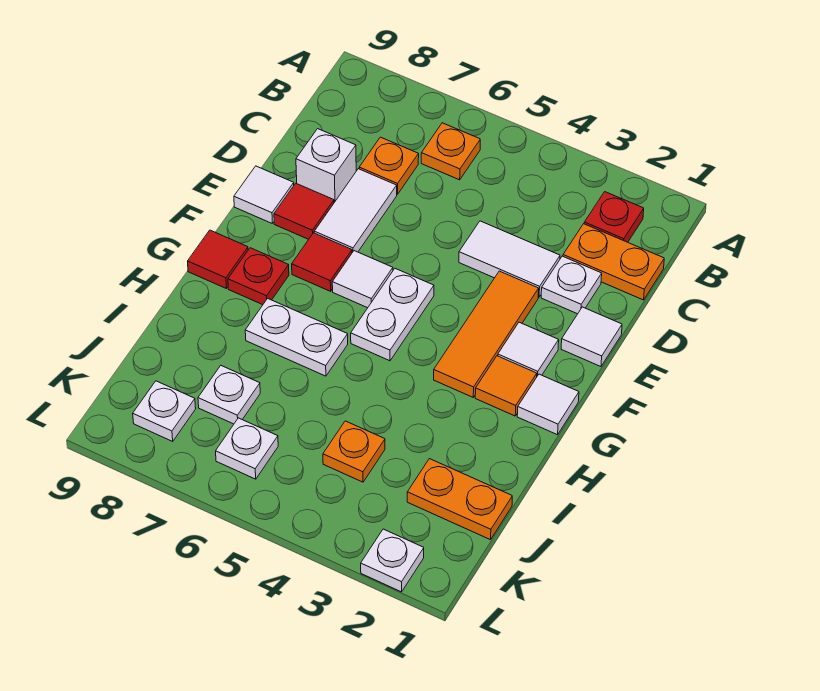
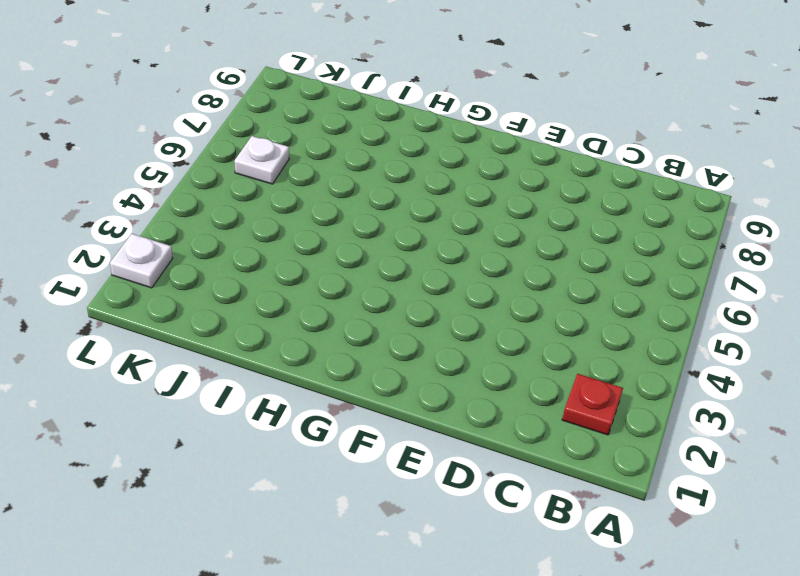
none -> orange plate B6 level 1
none -> orange plate C1:C2 level 1
none -> orange plate C7 level 1

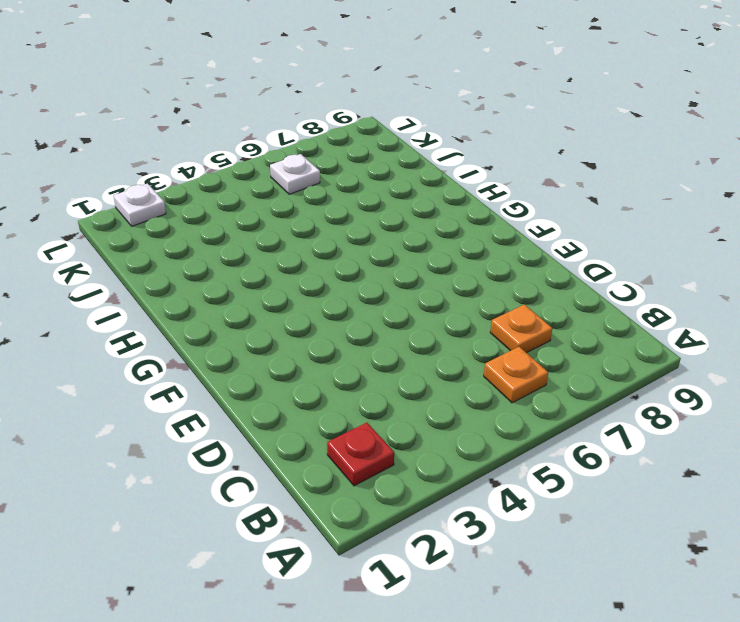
none -> orange plate C1:C2 level 1
none -> white plate D2 level 1
none -> white tile D3:D4 level 1

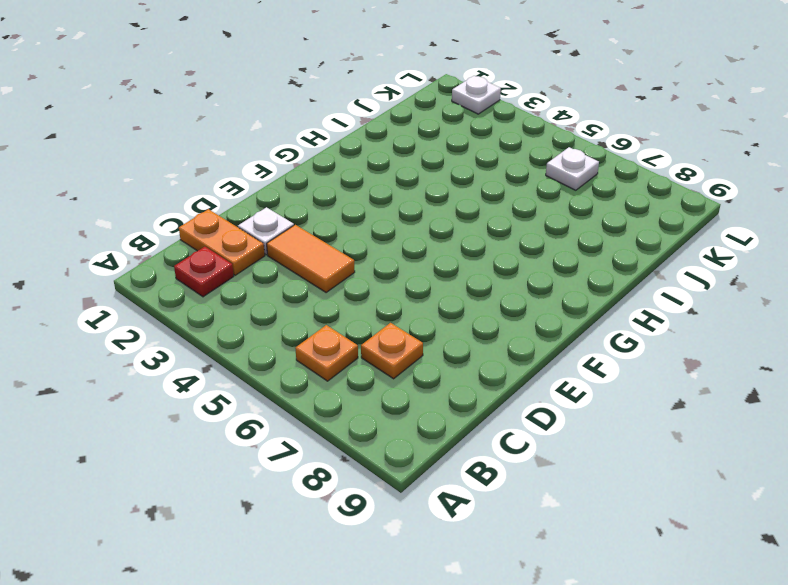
orange tile D3:D4 level 1 -> white tile D3:D4 level 1
none -> white tile D7:E7 level 1
none -> white brick D8 level 1
none -> white tile E1 level 1

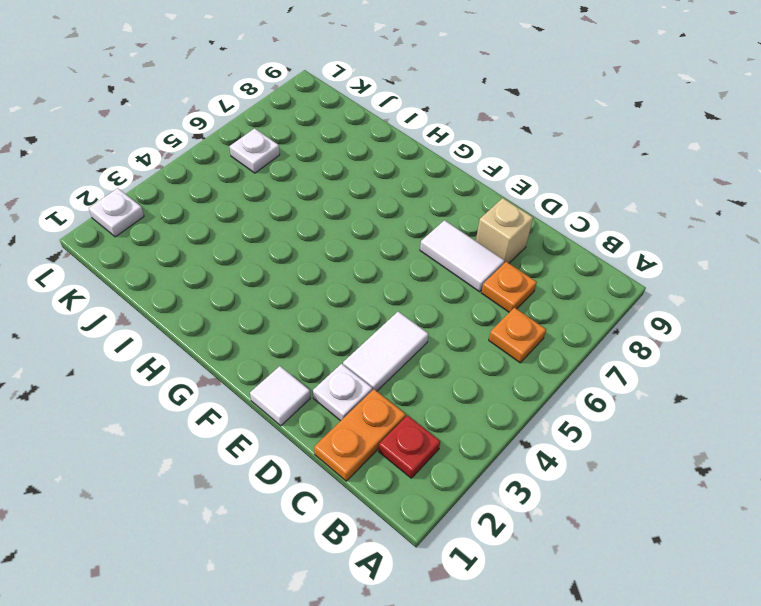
tan brick D8 level 1 -> white brick D8 level 1
none -> orange tile E3:G3 level 1
none -> red tile E8 level 1
none -> white tile E9 level 1

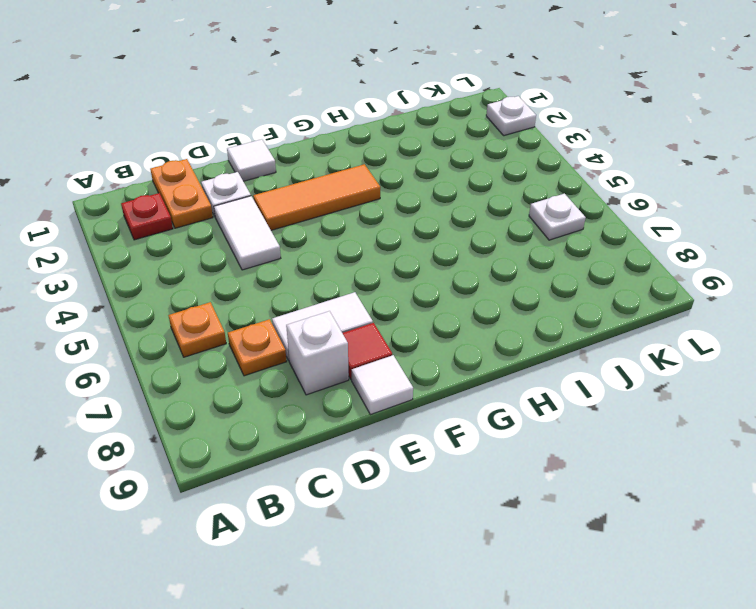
none -> white tile F2 level 1
none -> white plate F5:G5 level 1
none -> white tile F6 level 1

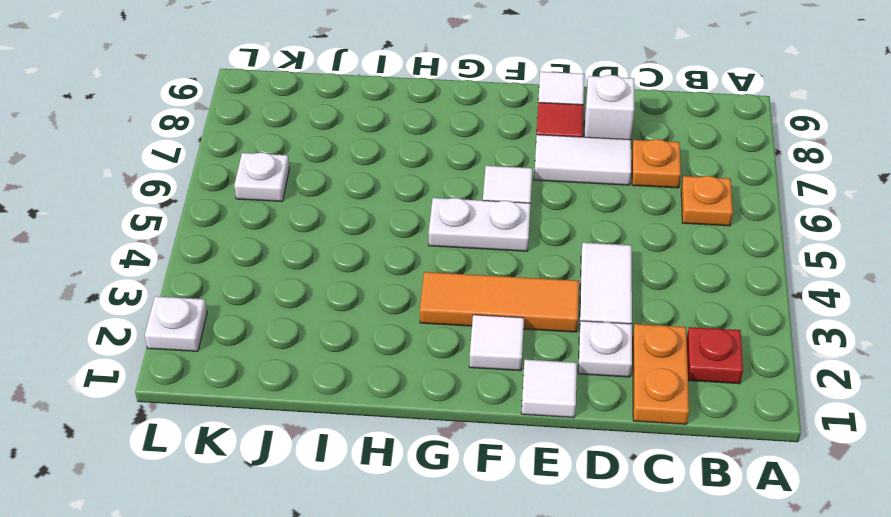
none -> red tile F7 level 1
none -> white tile G1 level 1
none -> orange tile G2 level 1

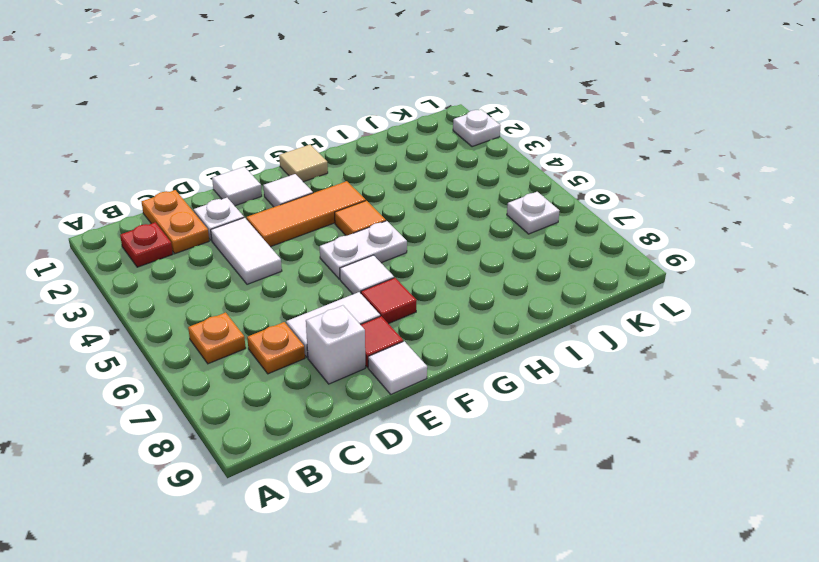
tan tile G1 level 1 -> white tile G1 level 1
orange tile G4 level 1 -> orange tile G2 level 1
none -> red plate G8 level 1
none -> red tile G9 level 1
none -> white plate H6:H7 level 1

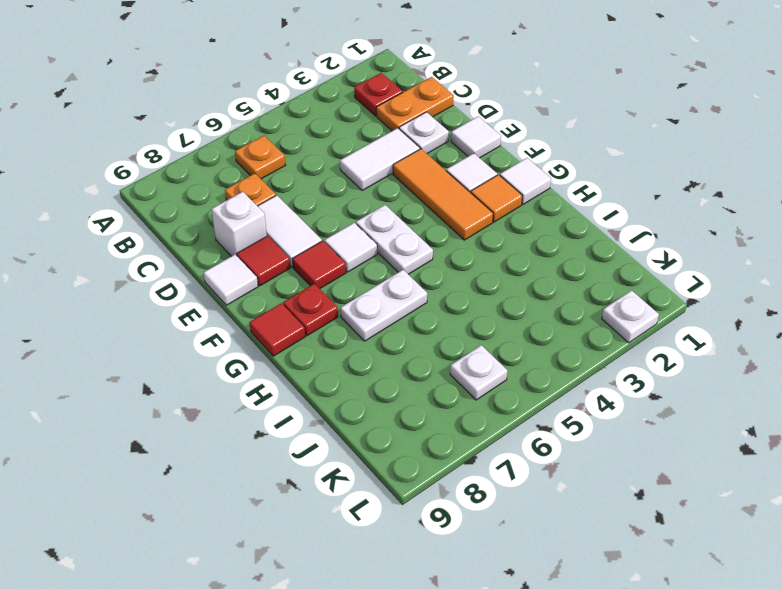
none -> orange plate J1:J2 level 1
none -> orange plate J4 level 1
none -> white plate J7 level 1

